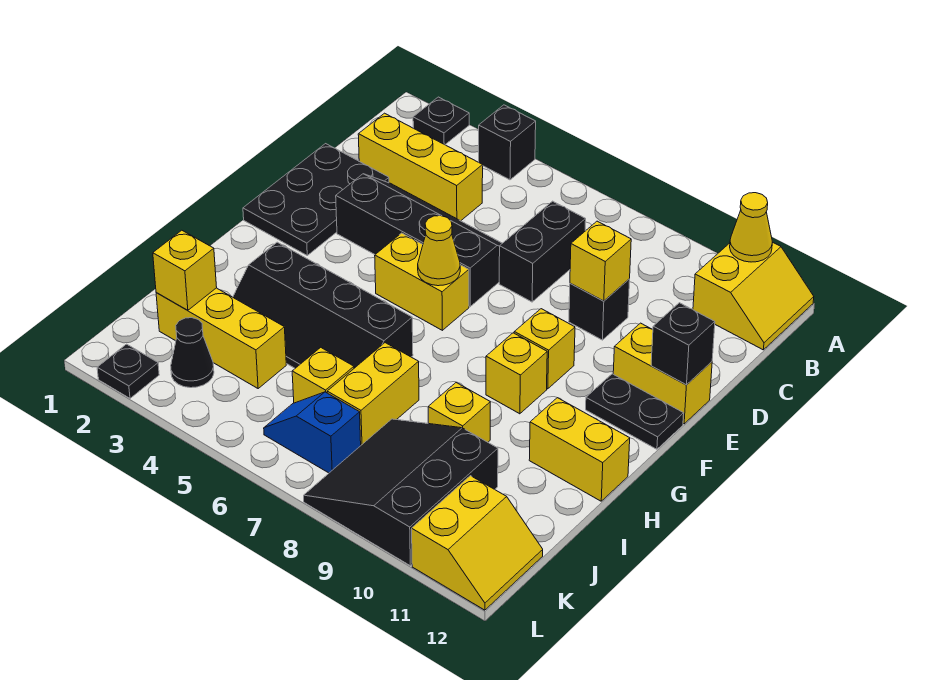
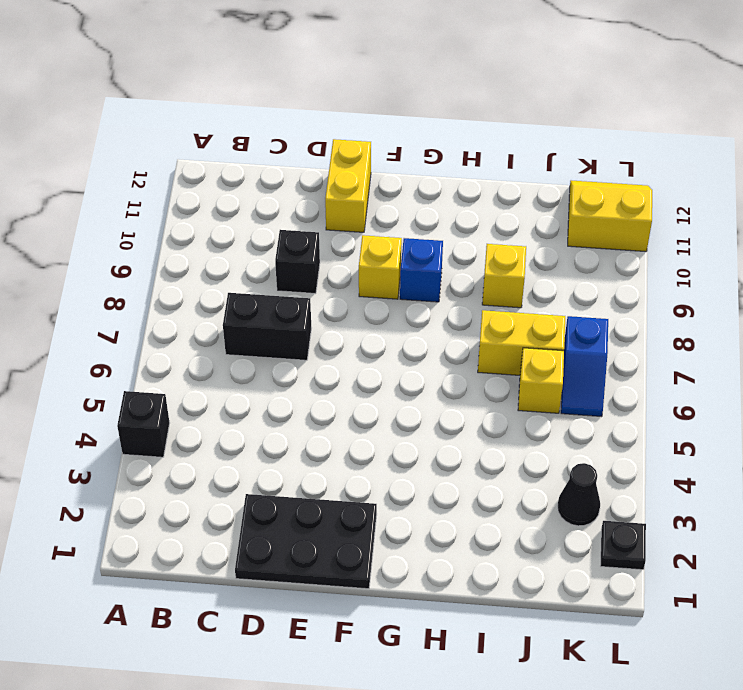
blue brick G9 level 1 -> yellow brick G9 level 1
none -> black plate A2 level 1
none -> yellow slope A11:B12 level 1 top 11
none -> yellow brick C2:C4 level 1

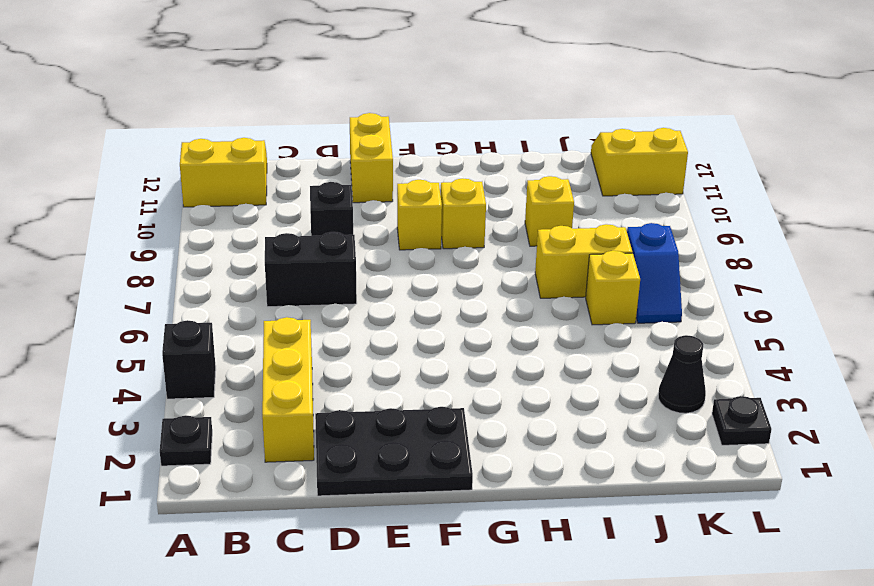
none -> black slope D3:E6 level 1 top E
none -> yellow brick F5:F6 level 1
none -> black plate F11:F12 level 1

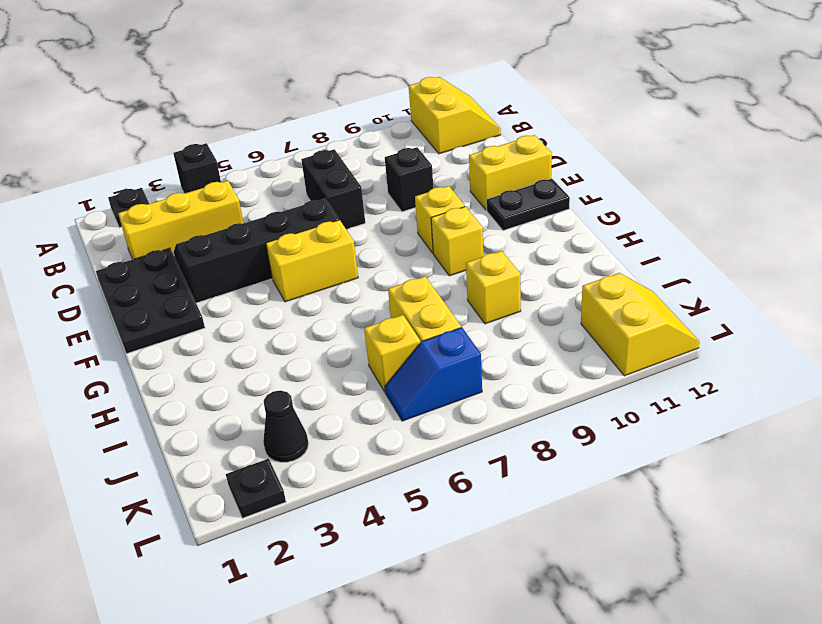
none -> black slope H3:I6 level 1 top H
none -> yellow brick H11:H12 level 1
none -> yellow brick J2:J4 level 1

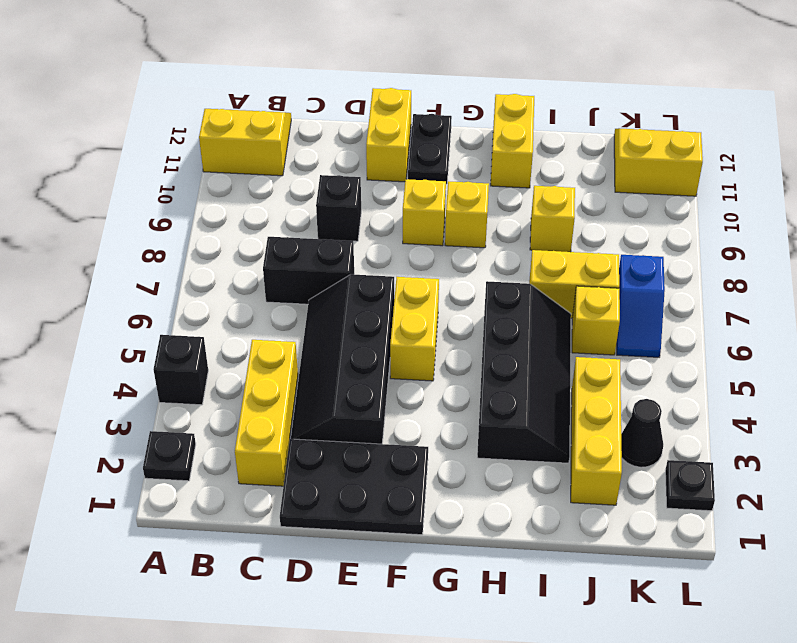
none -> black slope J8:L10 level 1 top 10
none -> yellow cone A11 level 2
none -> yellow brick D9 level 2

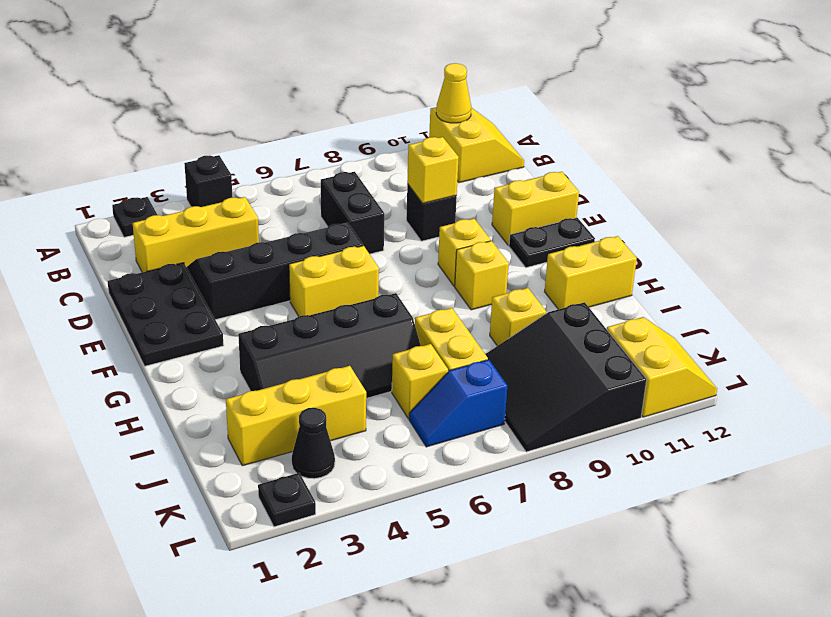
none -> black brick E12 level 2
none -> yellow cone F6 level 2
none -> yellow brick J2 level 2

